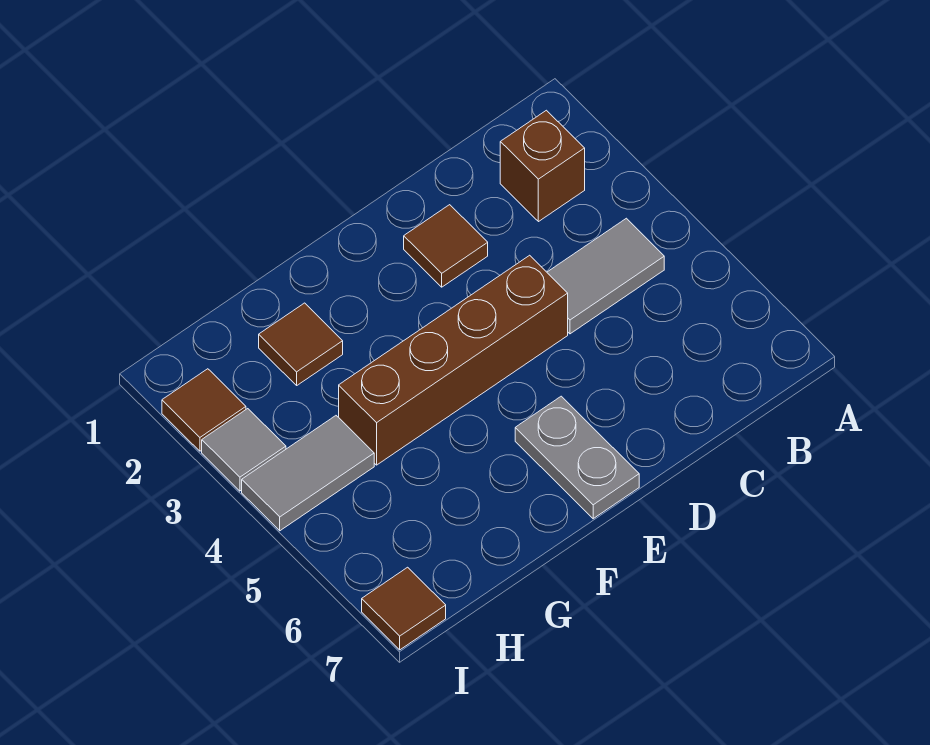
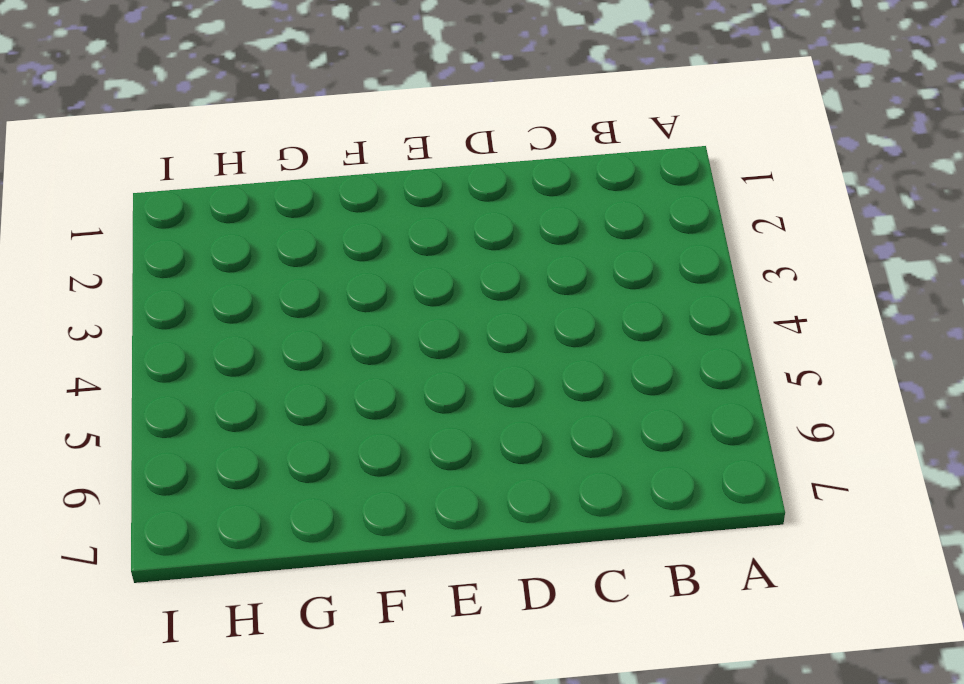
none -> brown brick B2 level 1
none -> grey tile B4:C4 level 1

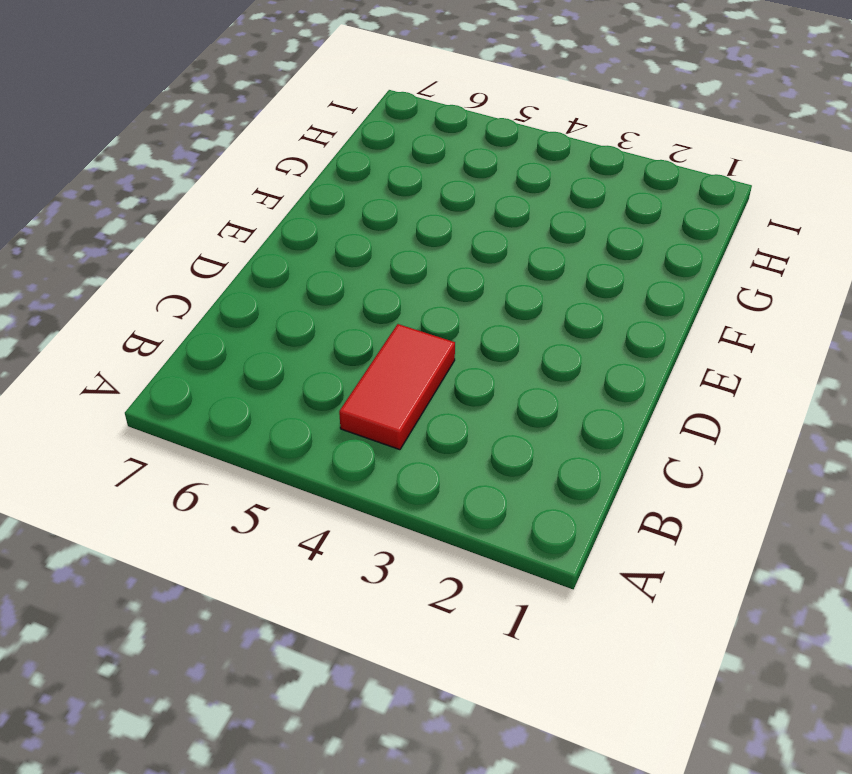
red tile B4:C4 level 1 -> grey tile B4:C4 level 1
none -> brown brick B2 level 1
none -> brown tile D2 level 1

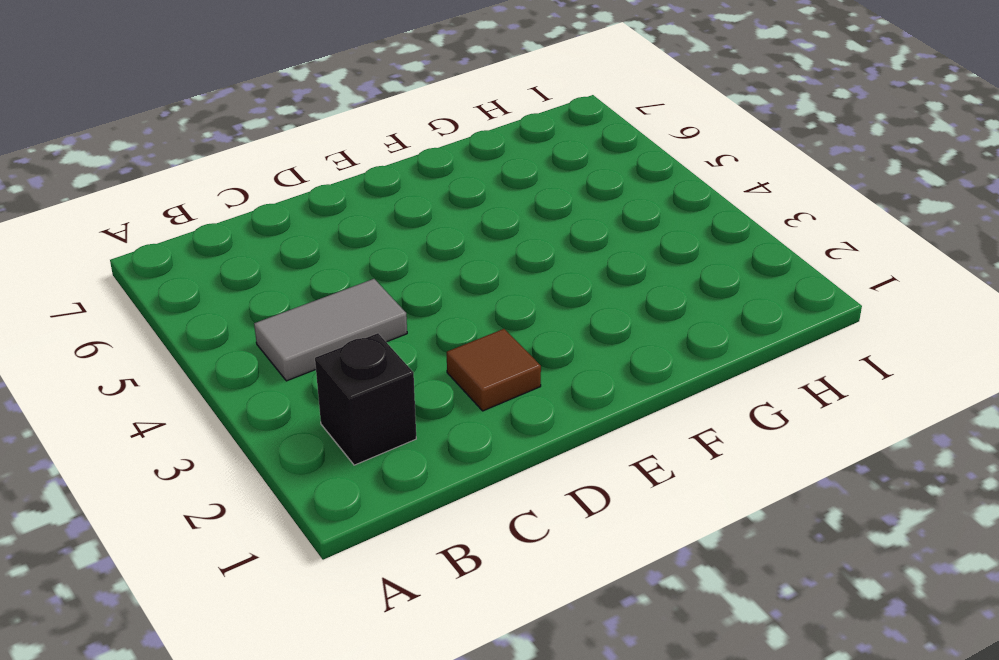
black brick B2 level 1 -> brown brick B2 level 1
none -> brown brick D4:G4 level 1
none -> grey plate E6:E7 level 1

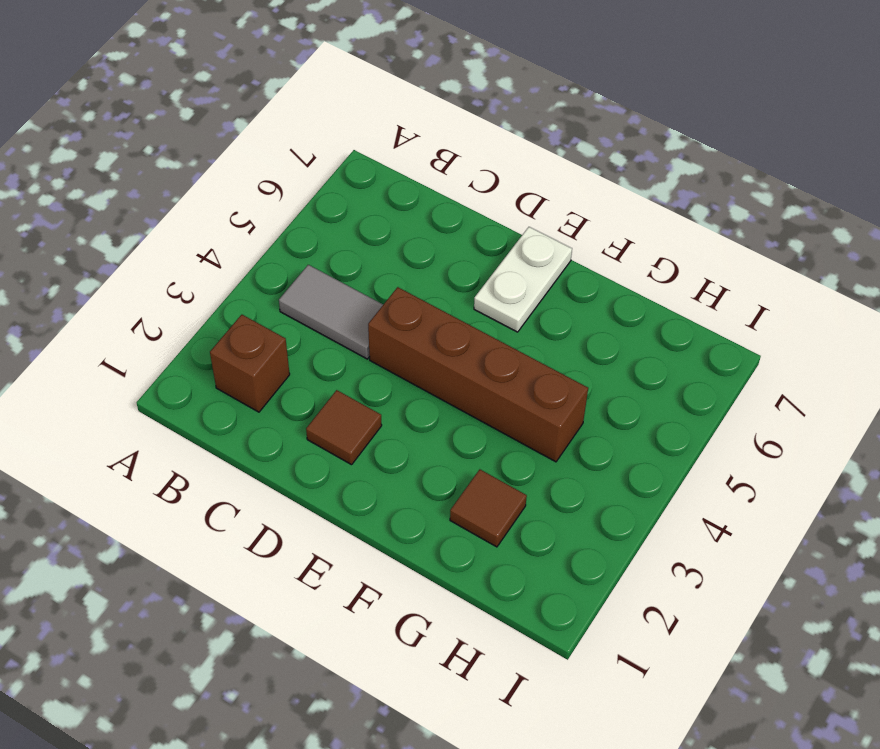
white plate E6:E7 level 1 -> grey plate E6:E7 level 1
none -> grey tile H4:I4 level 1
none -> brown tile I2 level 1

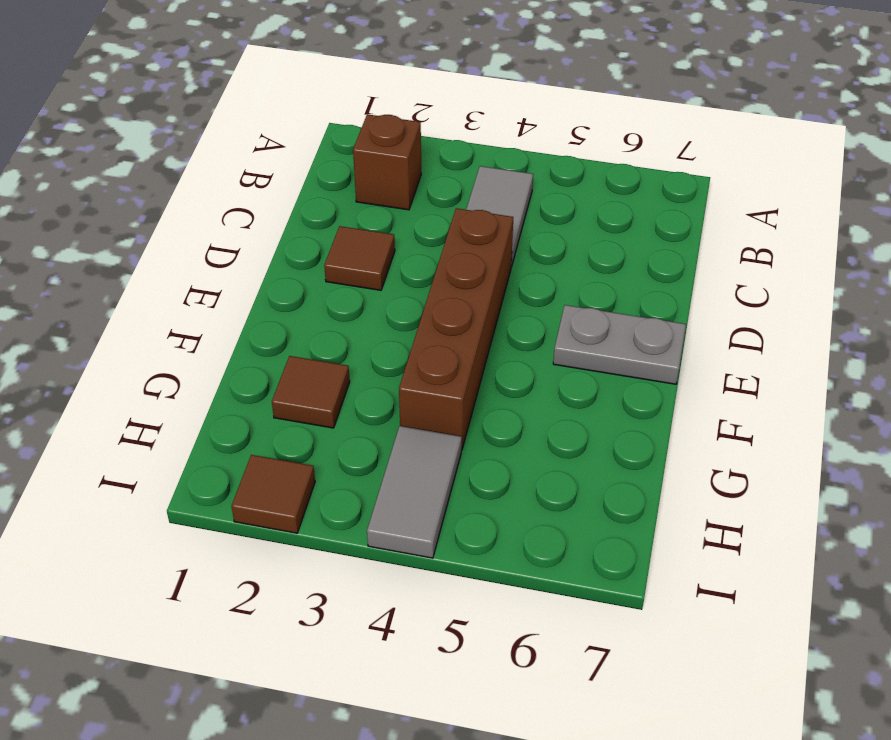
none -> grey tile I3 level 1
none -> brown tile I7 level 1

